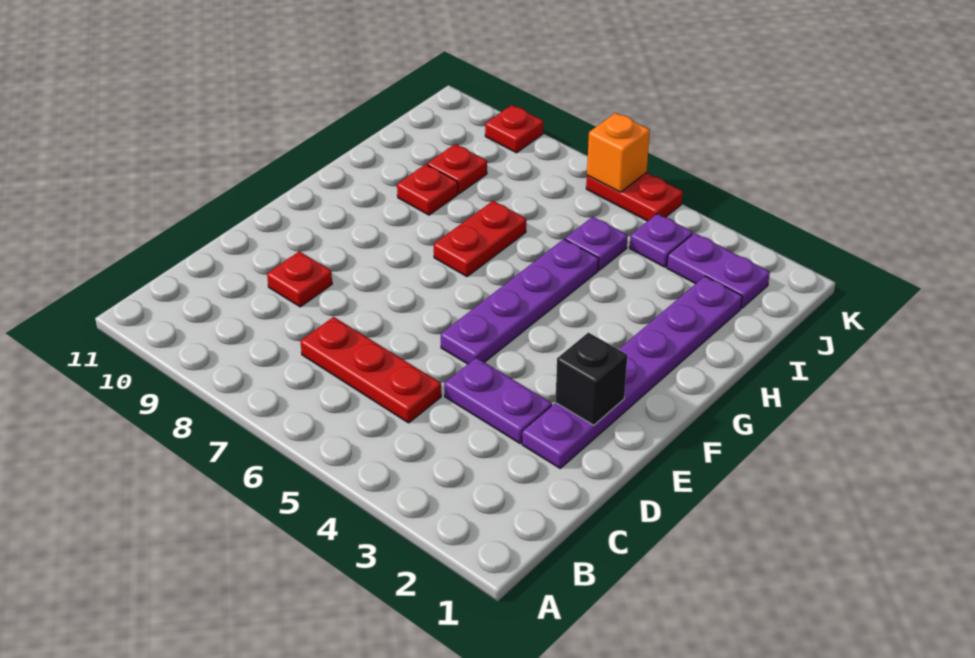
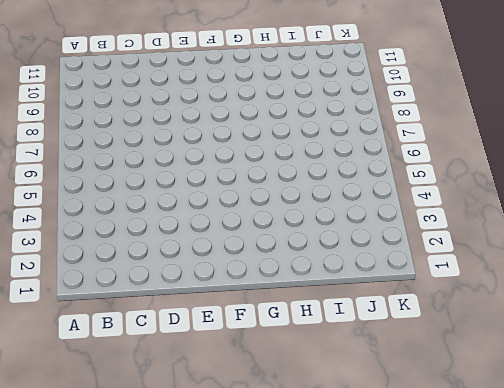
none -> red plate C5:C7 level 1
none -> purple plate D2:I2 level 1
none -> purple plate D3:D4 level 1

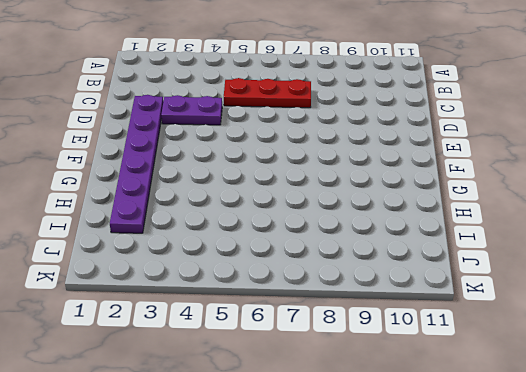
none -> red plate D9 level 1
none -> purple plate E5:H5 level 1
none -> red plate G7:H7 level 1

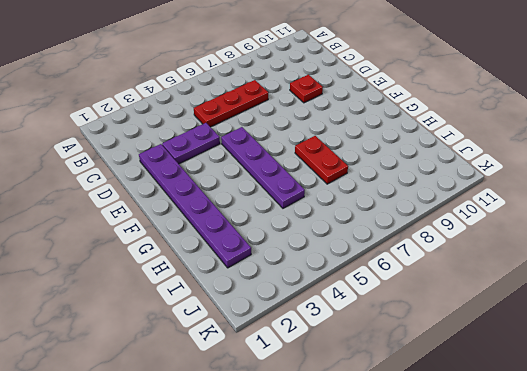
none -> red plate H9 level 1
none -> purple plate I5 level 1
none -> red plate I9 level 1

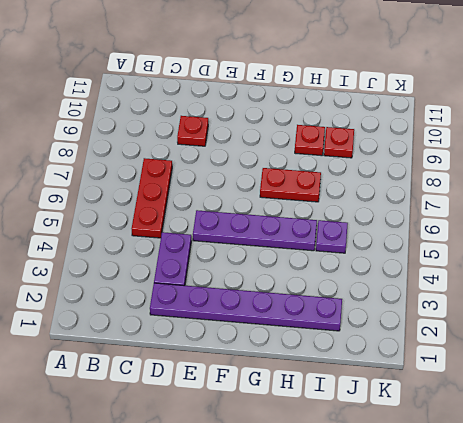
none -> purple plate J2:J3 level 1
none -> purple plate J4 level 1
none -> red plate K5:K6 level 1

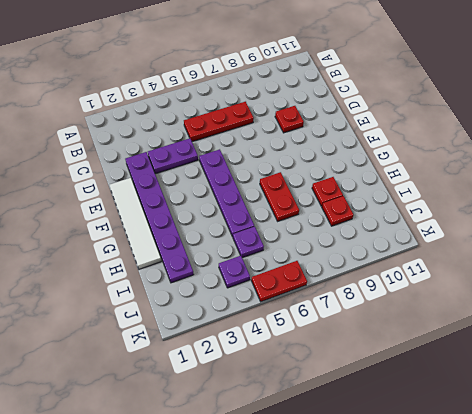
white tile E1:H1 level 1 -> none
none -> purple plate J2:J3 level 1
none -> red plate K9 level 1
none -> black brick E2 level 2

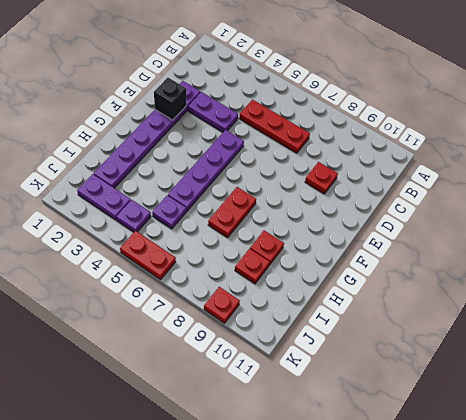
none -> orange brick K6 level 2

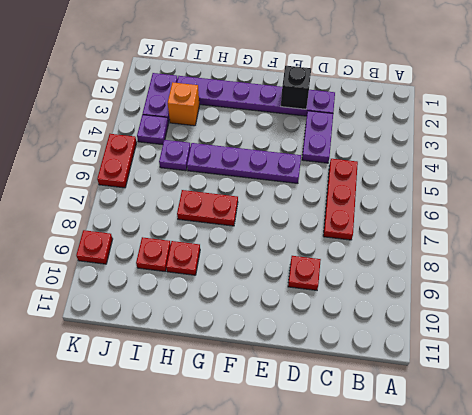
orange brick I3 level 1 -> orange brick K6 level 2

